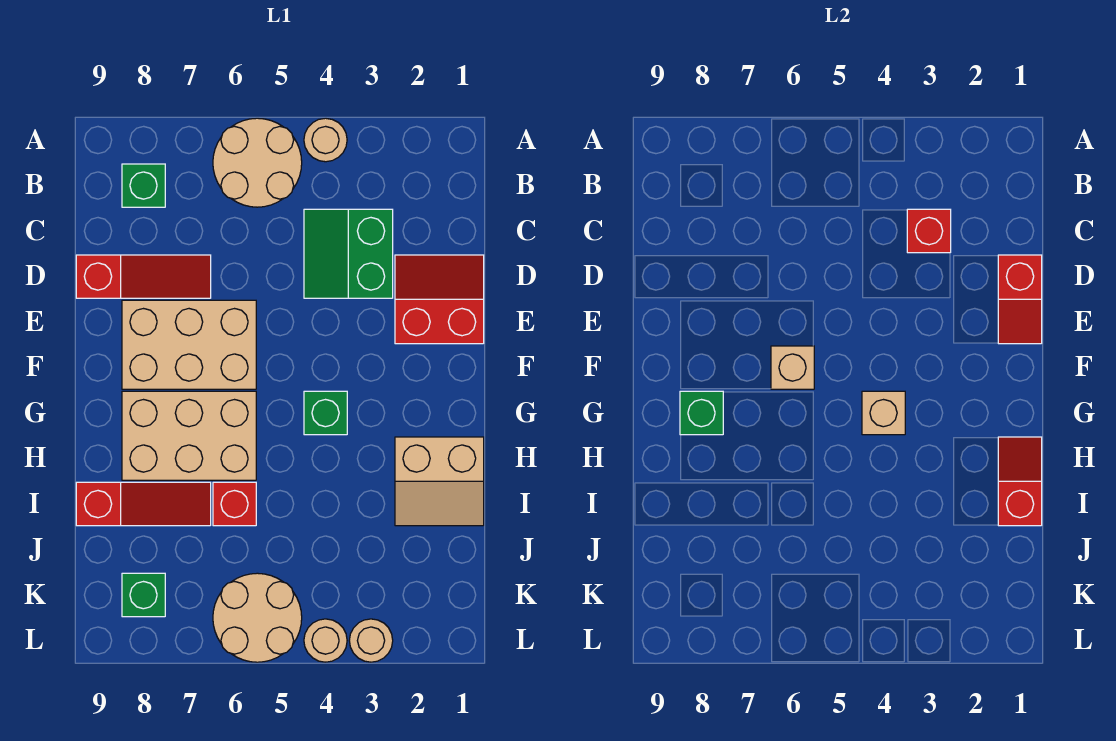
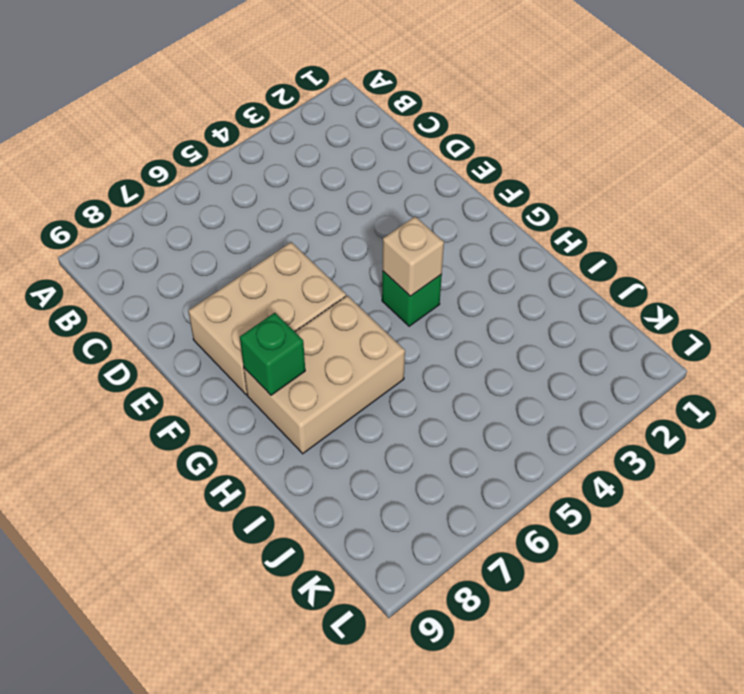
none -> tan round brick A4 level 1
none -> tan round brick A5:B6 level 1
none -> green brick B8 level 1

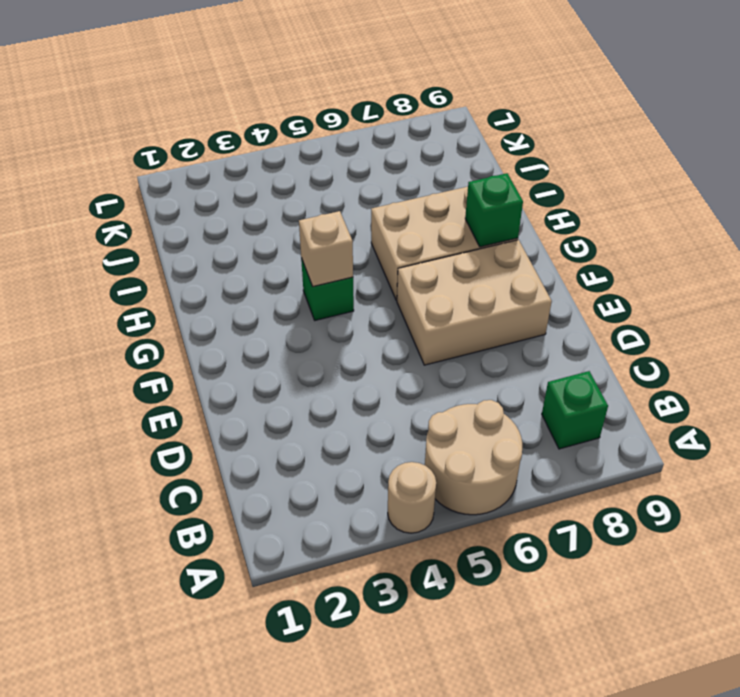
none -> green slope C3:D4 level 1 top 3
none -> red slope D1:E2 level 1 top E
none -> red slope D7:D9 level 1 top 9

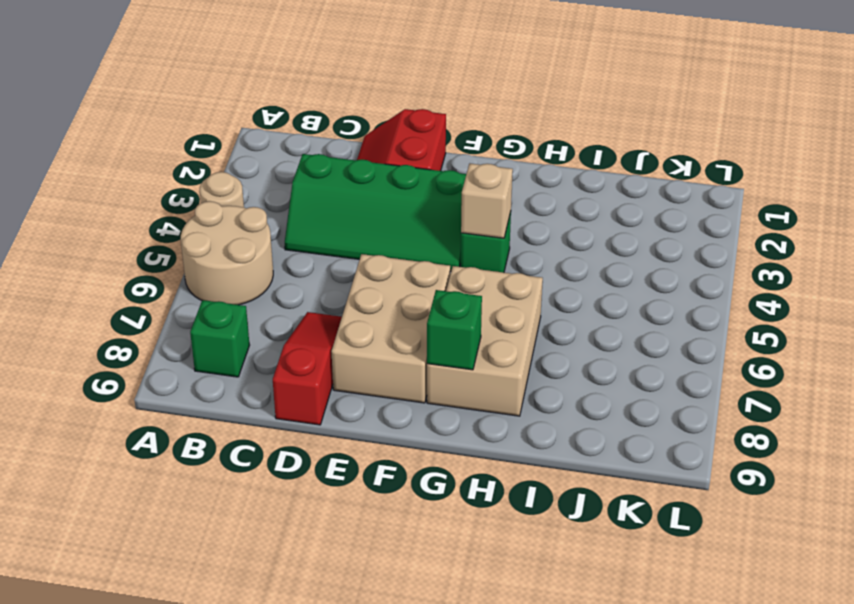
green slope C3:F4 level 1 top 3 -> green slope C3:D4 level 1 top 3
none -> tan slope H1:I2 level 1 top H
none -> red brick I6 level 1
none -> red slope I7:I9 level 1 top 9

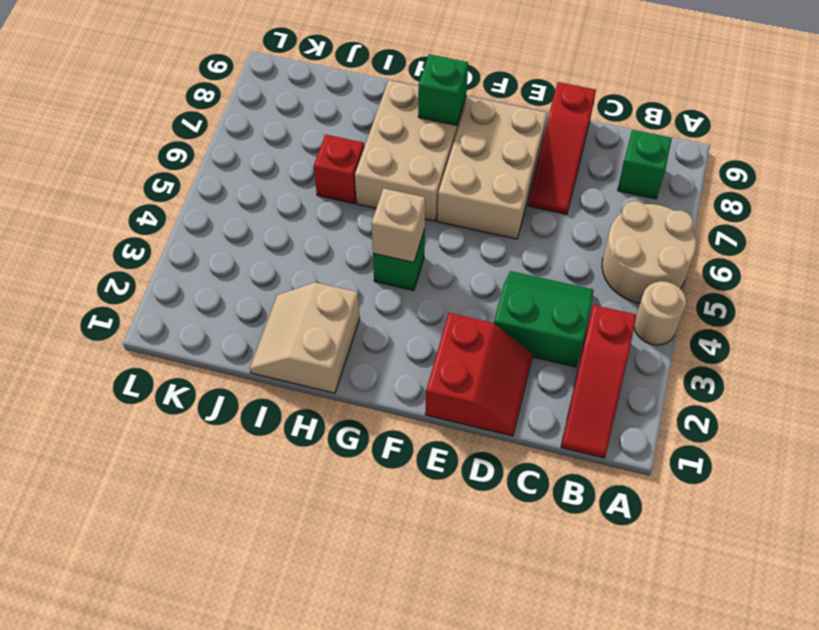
red slope B1:B3 level 1 top 3 -> red slope I7:I9 level 1 top 9
none -> tan round brick K5:L6 level 1
none -> green brick K8 level 1
none -> tan round brick L3 level 1

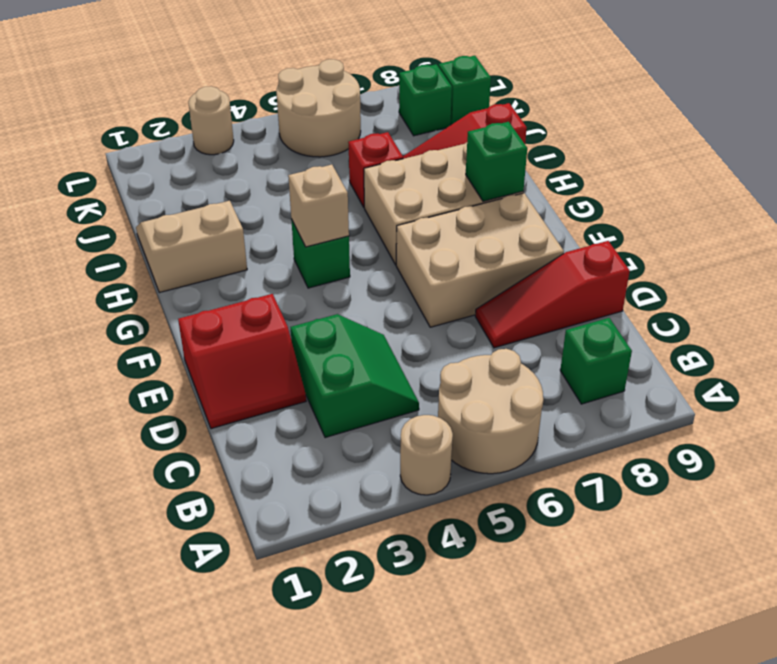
green brick K9 level 1 -> none
none -> tan round brick L4 level 1
none -> red brick C3 level 2
none -> red slope D1:E1 level 2 top D

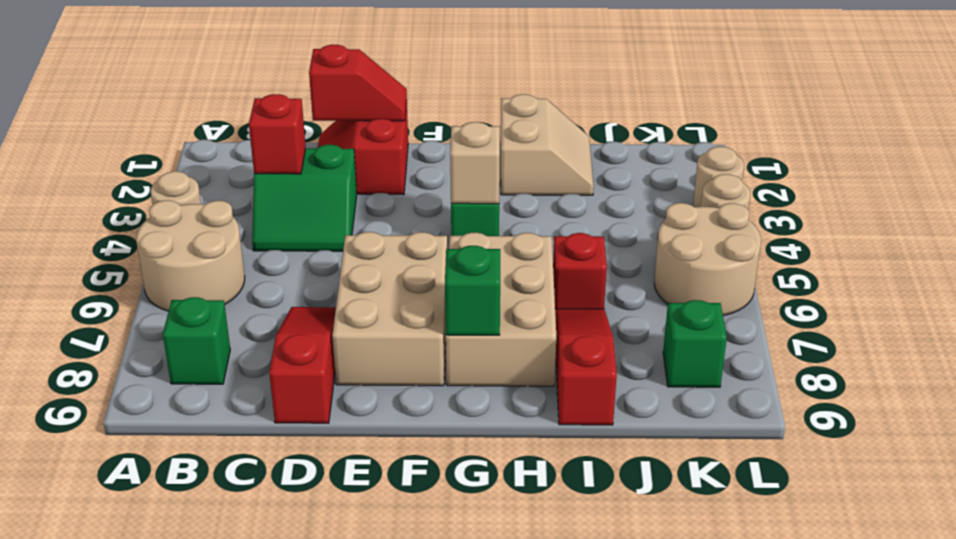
none -> tan brick F6 level 2
none -> red slope H1:I1 level 2 top I

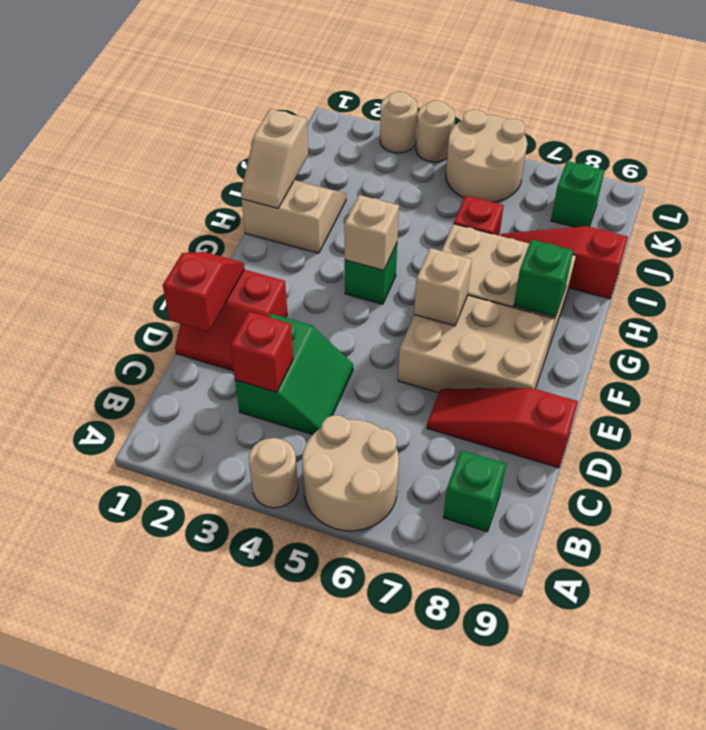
tan slope H1:I1 level 2 top I -> red slope H1:I1 level 2 top I

